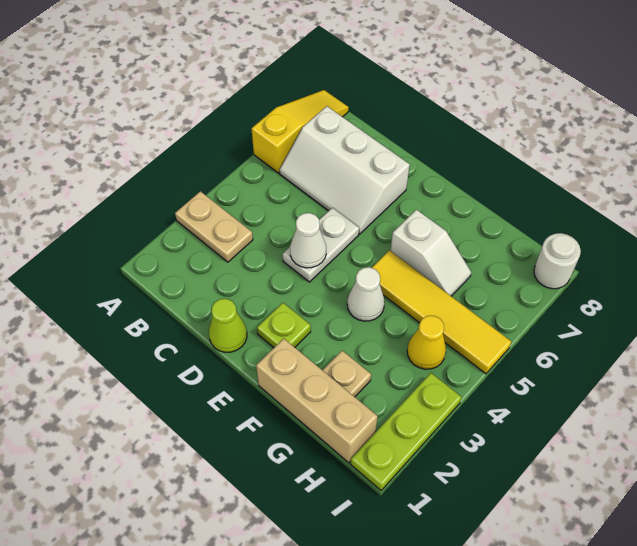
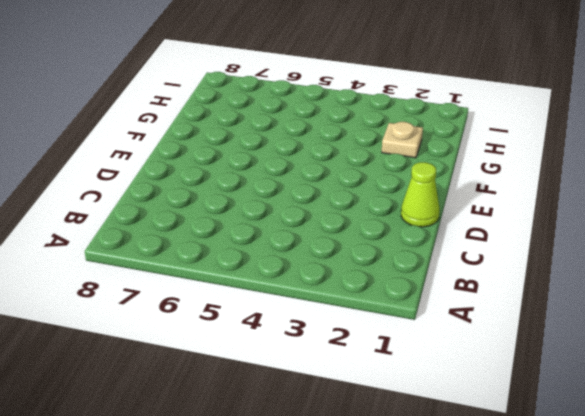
none -> tan plate A3:B3 level 1
none -> yellow slope A6:A8 level 1 top 6
none -> white slope B6:D7 level 1 top 7

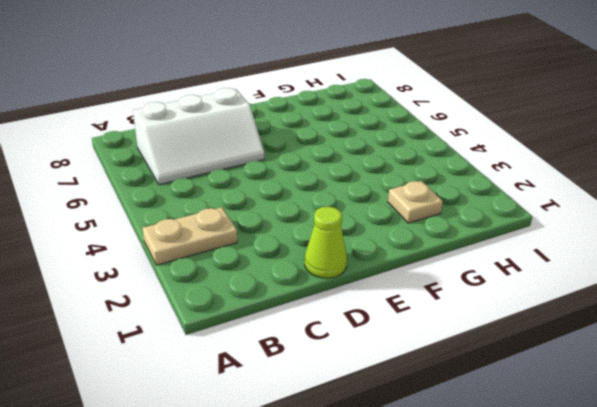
none -> yellow slope A6:A8 level 1 top 6
none -> white plate D4:D5 level 1
none -> lime plate E2 level 1

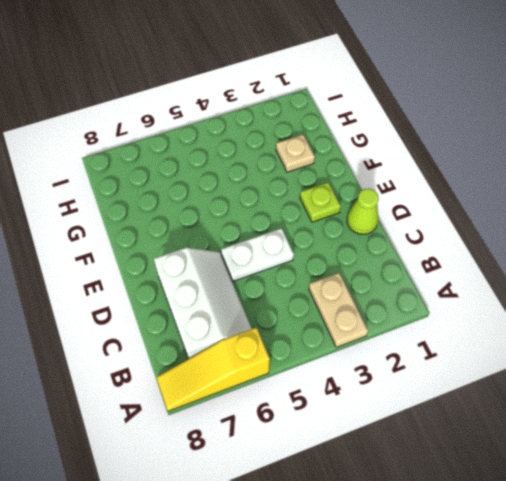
none -> tan brick F1:H1 level 1
none -> white cone F4 level 1
none -> yellow tile F5:I5 level 1

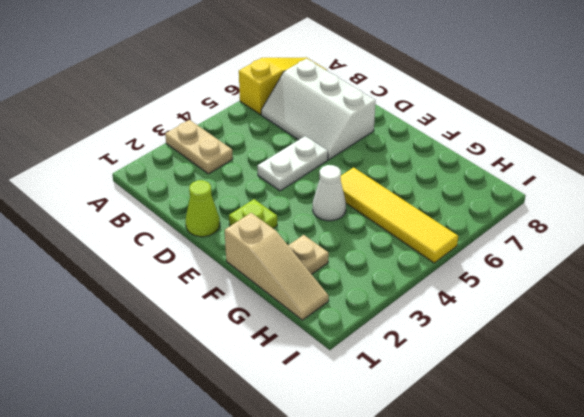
tan slope F1:H1 level 1 top F -> tan brick F1:H1 level 1
none -> white slope F6:G6 level 1 top F
none -> yellow cone H4 level 1
none -> lime plate I1:I3 level 1

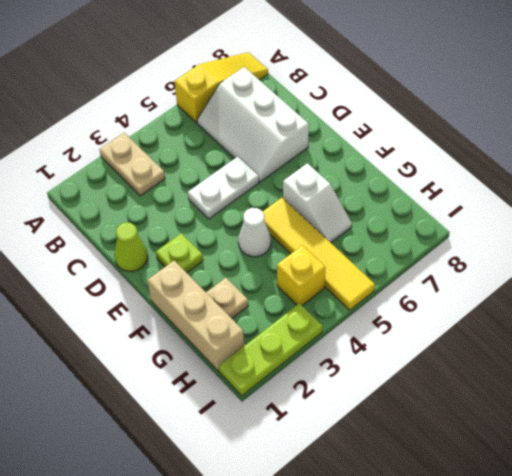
yellow brick H4 level 1 -> yellow cone H4 level 1
none -> white round brick I8 level 1
none -> white cone D4 level 2

